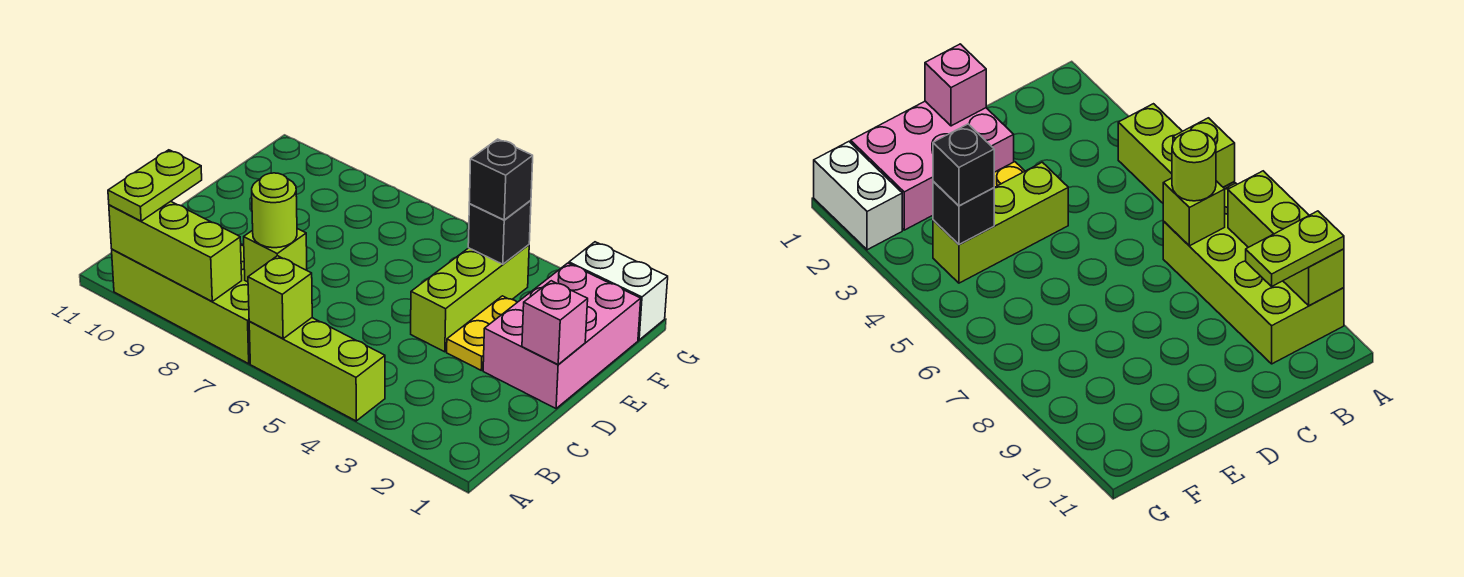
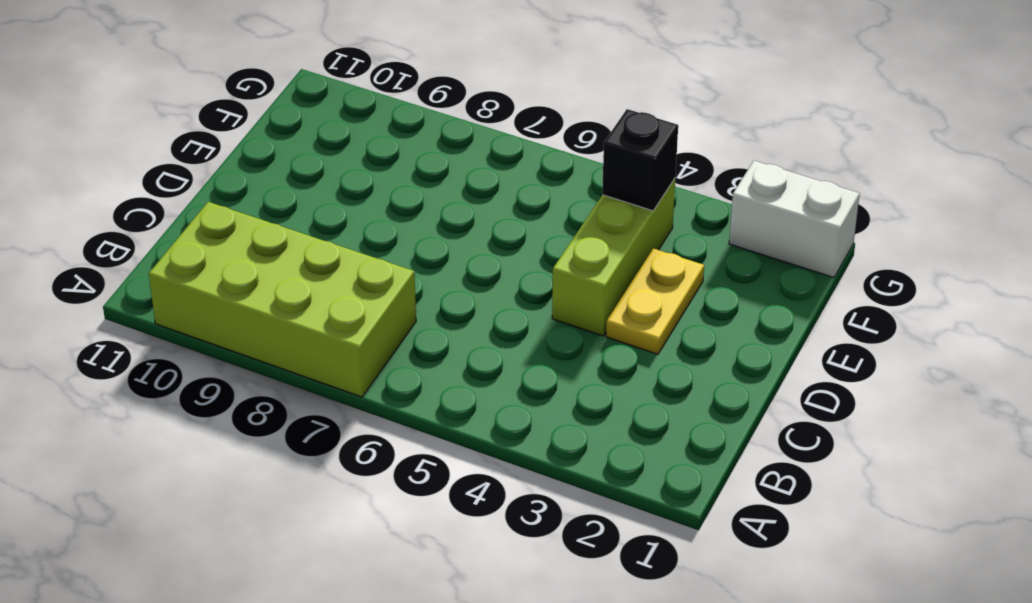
none -> lime brick A4:A6 level 1
none -> pink brick D1:F2 level 1
none -> lime brick A6 level 2

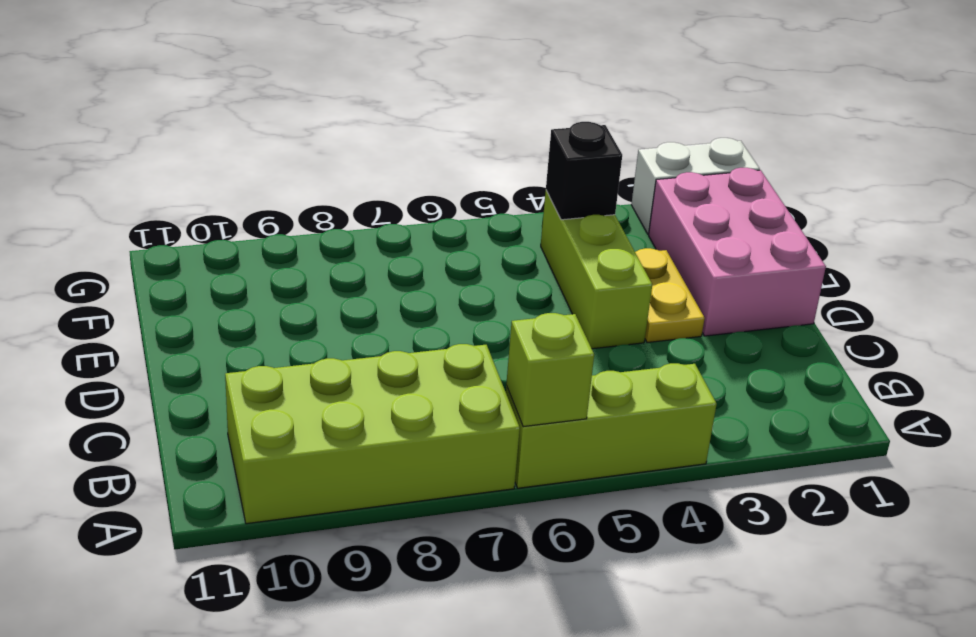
none -> lime brick A8:A10 level 2
none -> lime brick B7 level 2
none -> pink brick D1 level 2

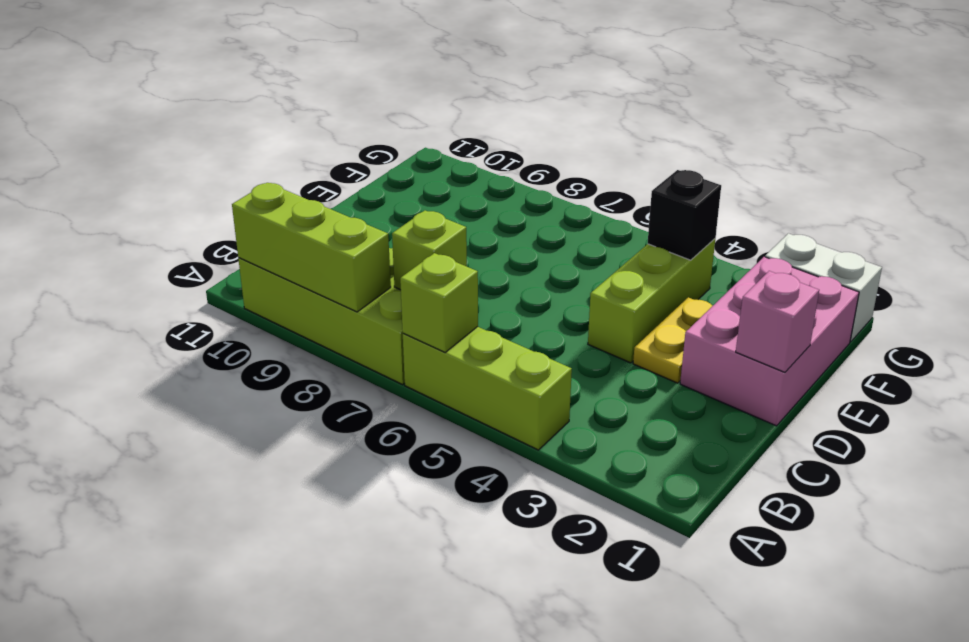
none -> lime plate A10:B10 level 3
none -> lime round brick B7 level 3
none -> black brick F4 level 3

